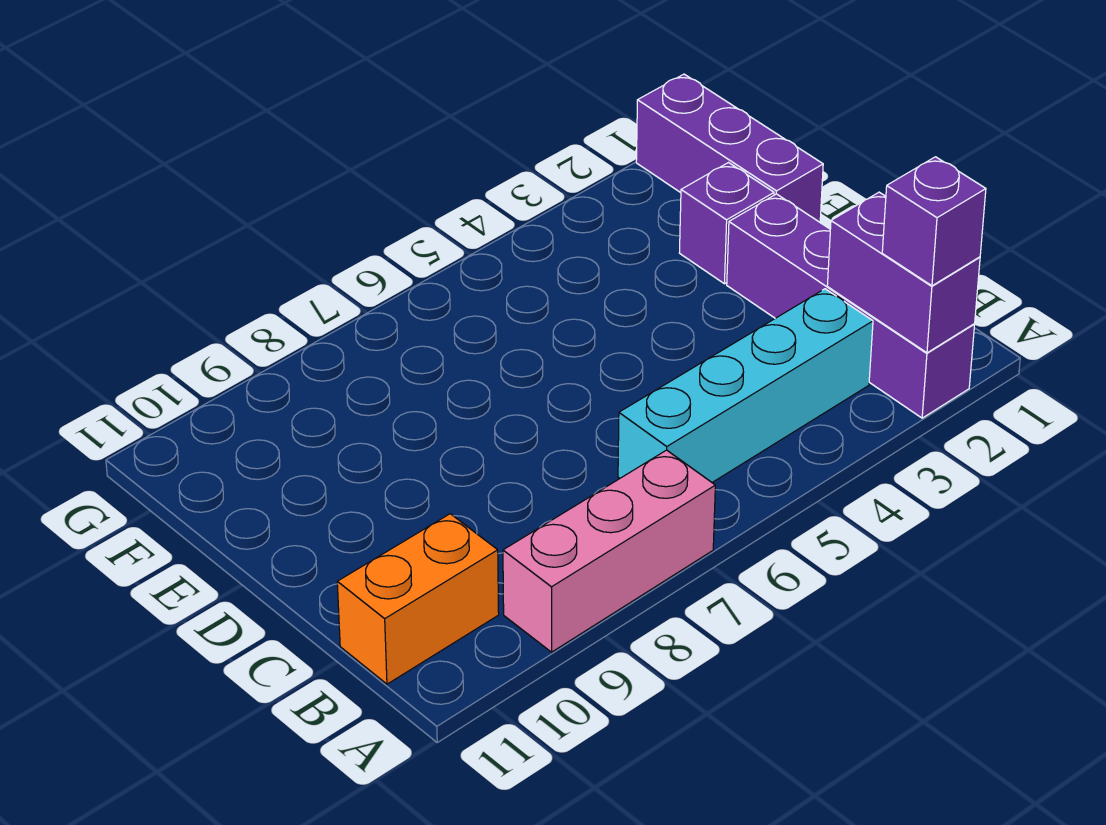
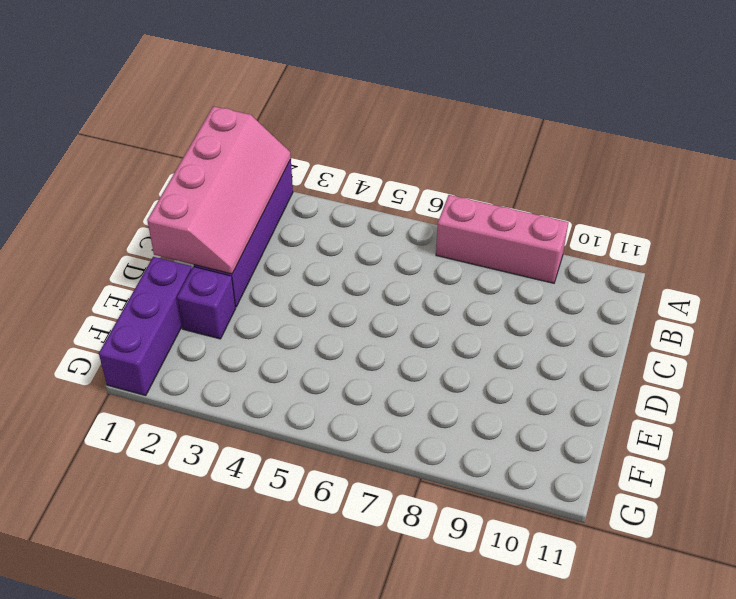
pink slope A1:D2 level 2 top 1 -> purple brick A2:B2 level 2
none -> cyan brick B3:B6 level 1
none -> orange brick B10:B11 level 1

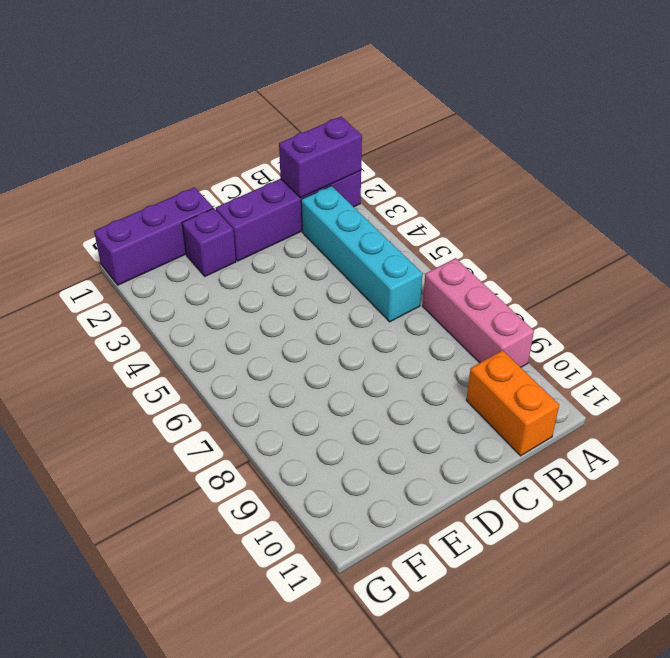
none -> purple brick A2 level 3

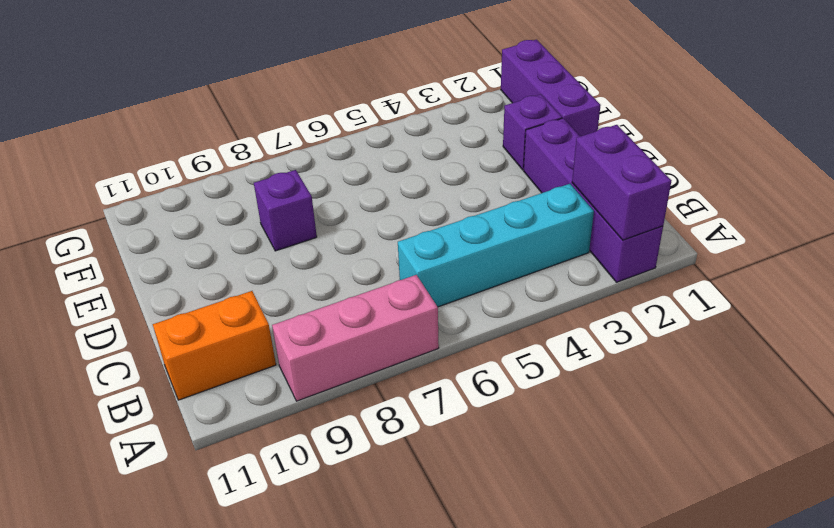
purple brick E8 level 1 -> purple brick A2 level 3

